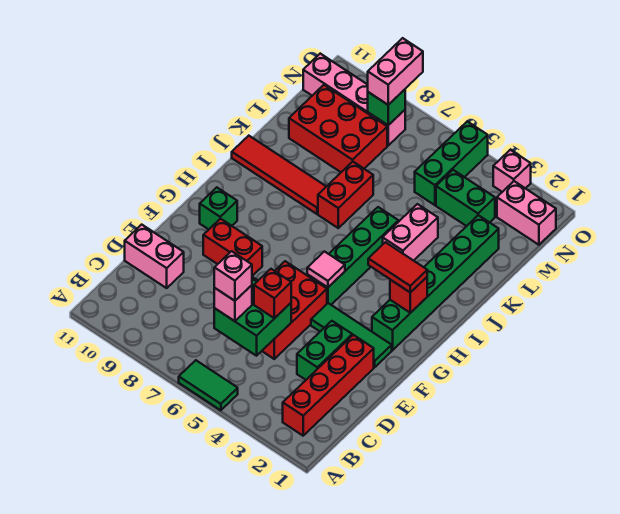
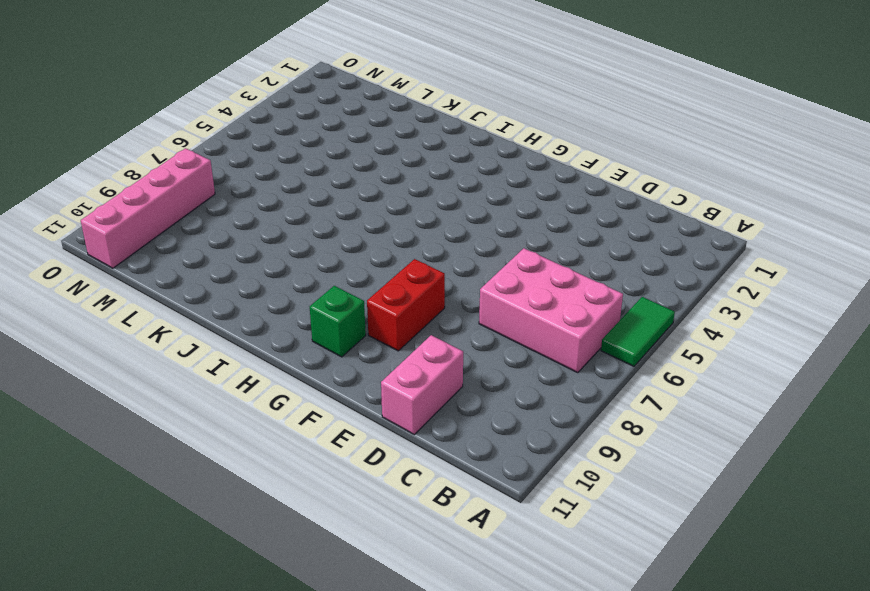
pink brick B6:D7 level 1 -> red brick D5:F6 level 1
none -> red brick B2:E2 level 1
none -> green brick D3:E3 level 1
none -> green tile F2:F4 level 1

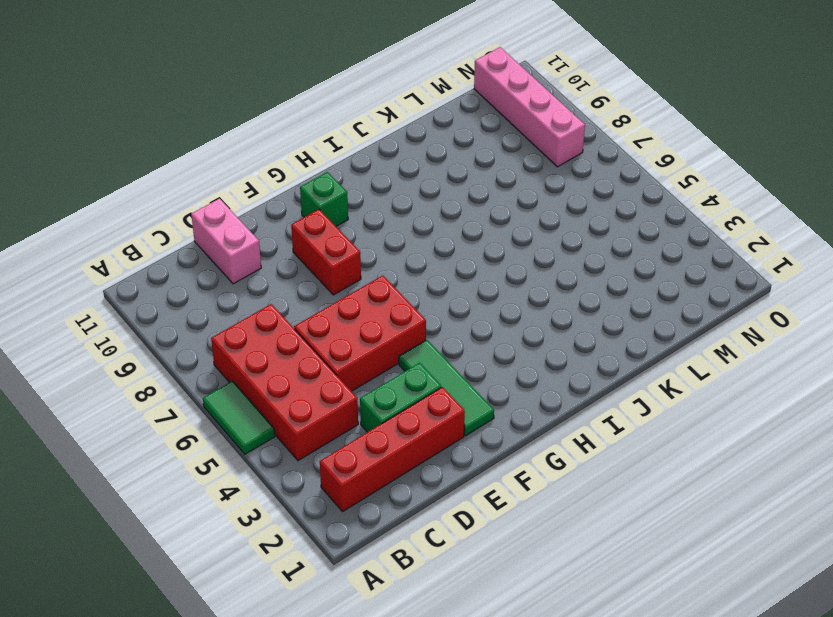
red brick B4:C7 level 1 -> none
none -> green brick G2:L2 level 1
none -> green brick G5:J5 level 1
none -> pink brick J4:K4 level 1

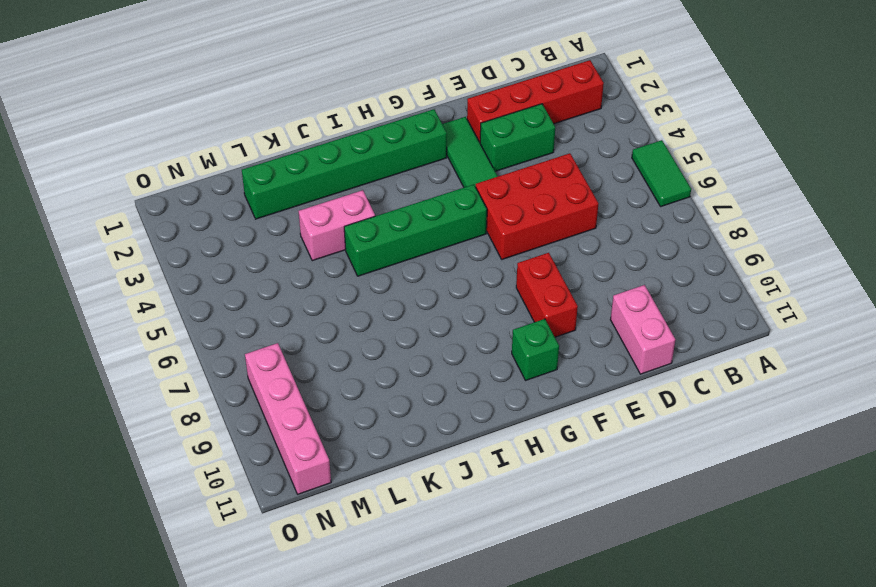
none -> red brick J7:K7 level 1
none -> red tile J8:J11 level 1
none -> red brick L8:M10 level 1

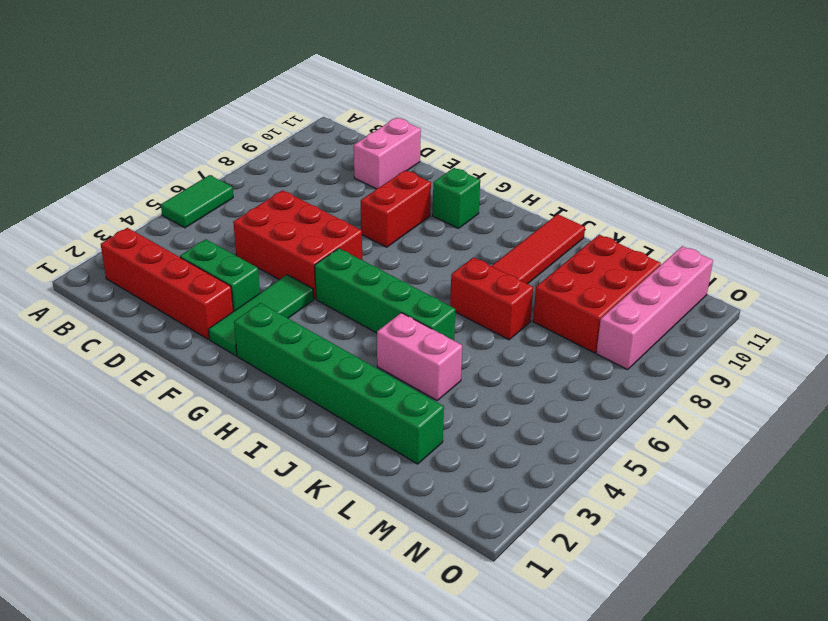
none -> green brick M3:M4 level 1
none -> green brick M5:O5 level 1
none -> pink brick N1:N2 level 1

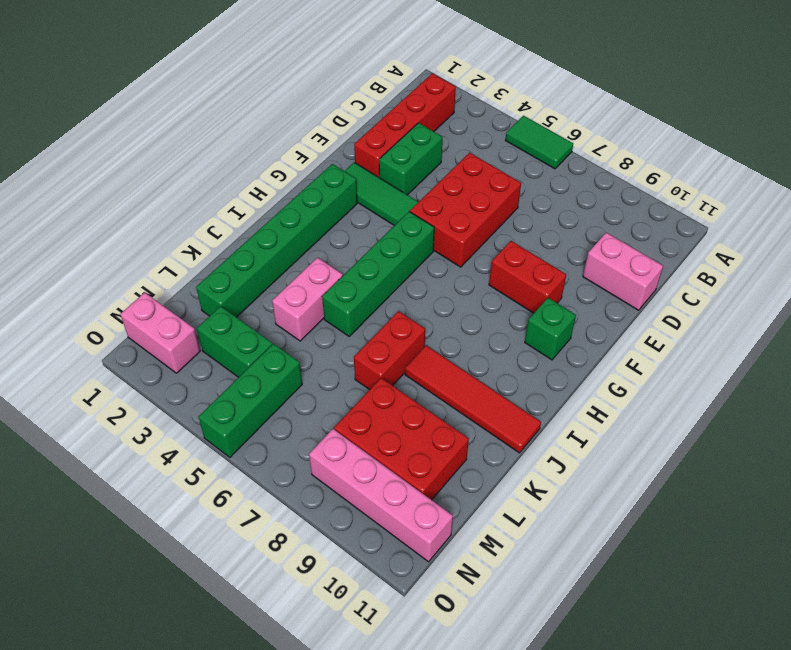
none -> pink brick O3 level 1
none -> green brick C5:D6 level 2
none -> pink tile G5 level 2

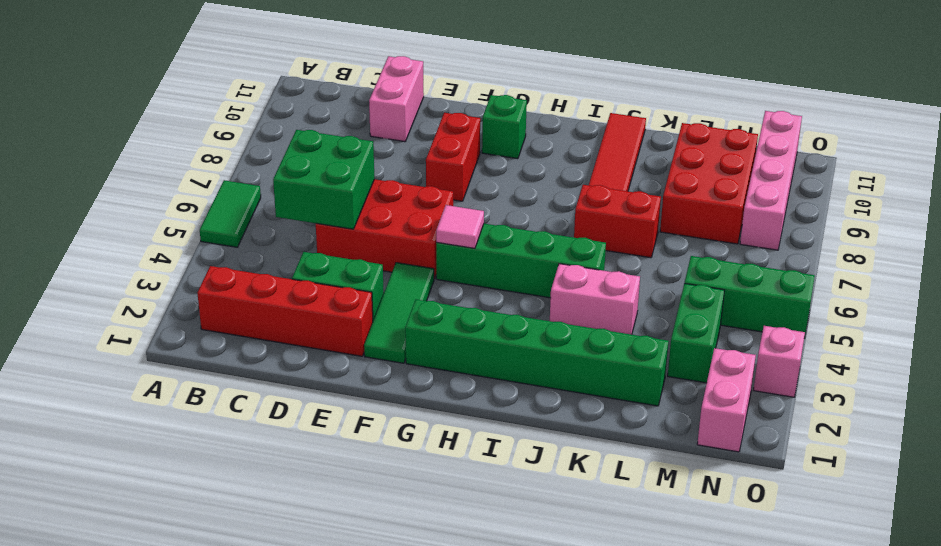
none -> red brick H2 level 2
none -> green brick N8 level 2
none -> pink brick C6 level 3

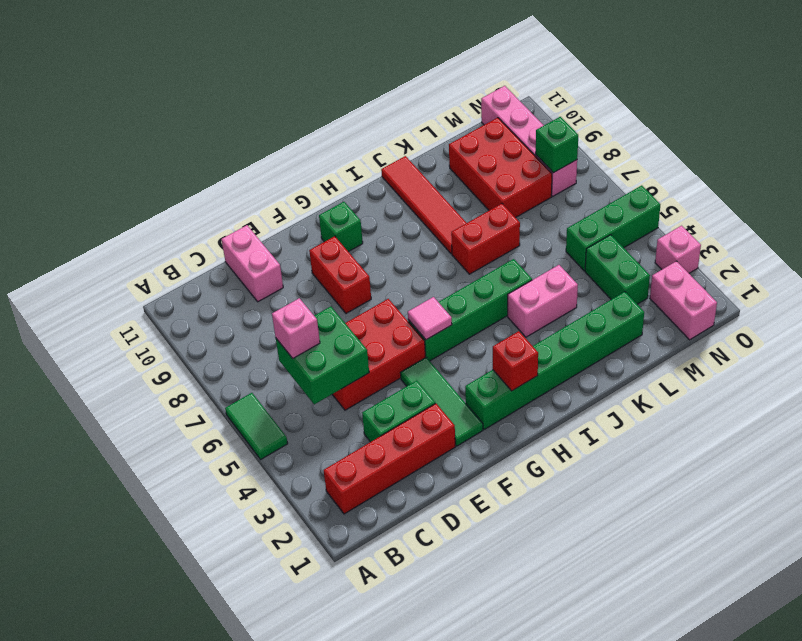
none -> red brick D5 level 3
none -> red tile H2:H3 level 3
none -> pink brick N8:O8 level 3

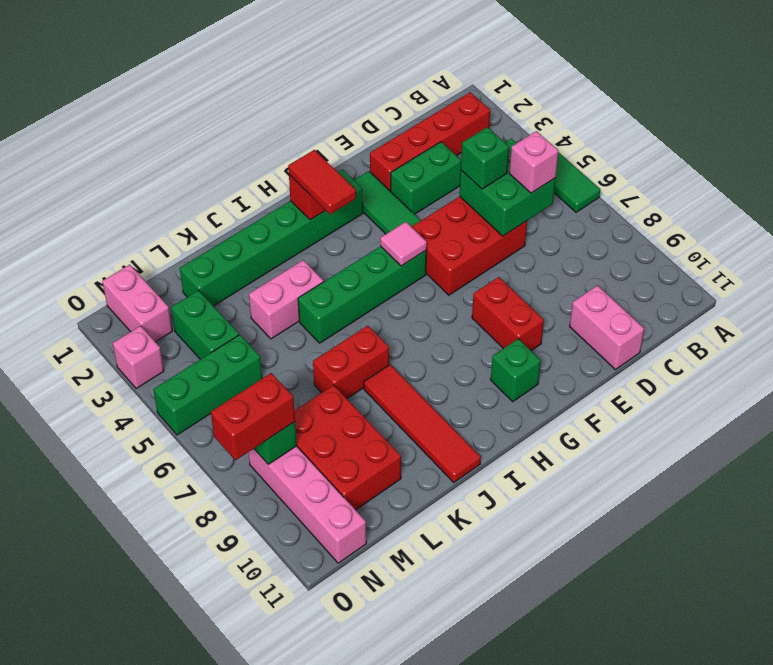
green brick D5 level 3 -> red brick D5 level 3
red brick N8:O8 level 3 -> pink brick N8:O8 level 3
none -> pink brick C6 level 4

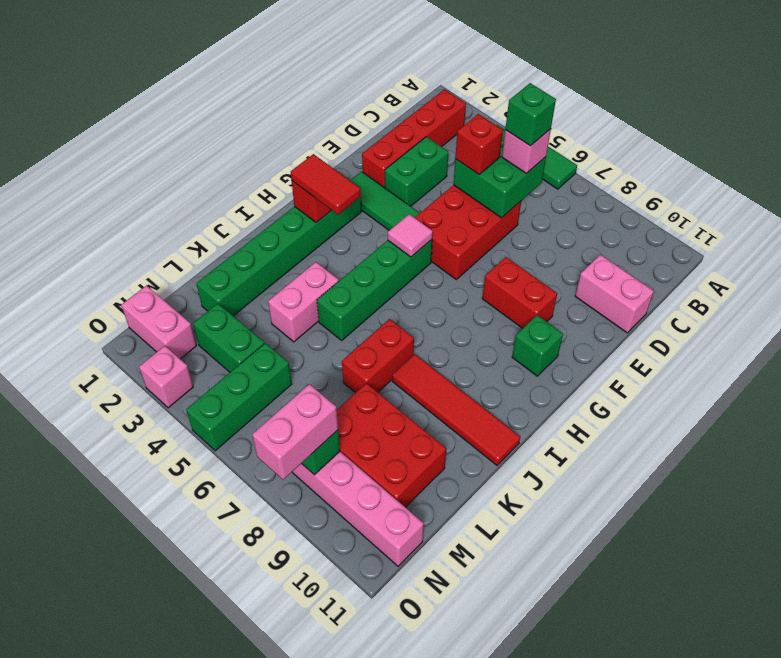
green brick C6 level 4 -> pink brick C6 level 4

